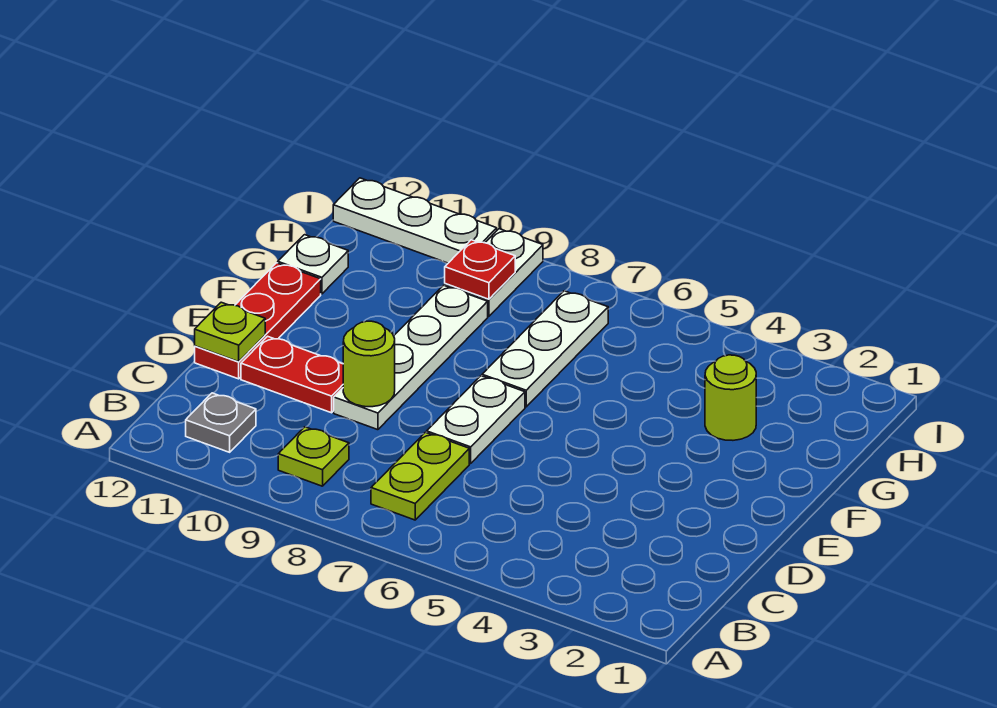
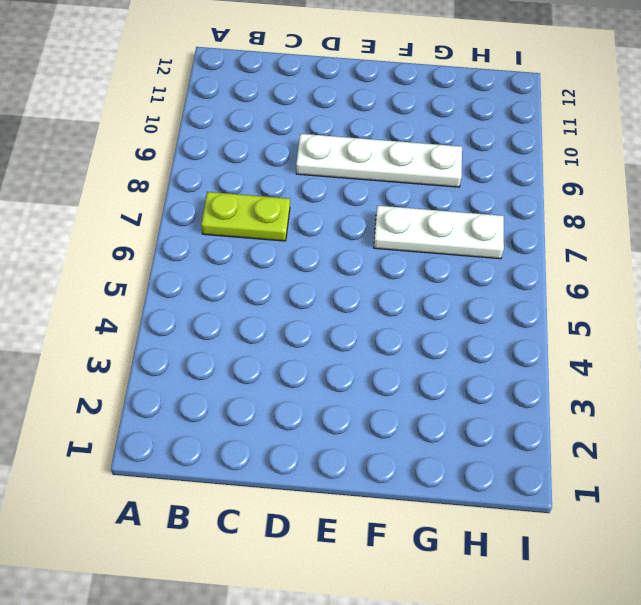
none -> lime plate B9 level 1
none -> grey plate B11 level 1
none -> white plate D7:E7 level 1

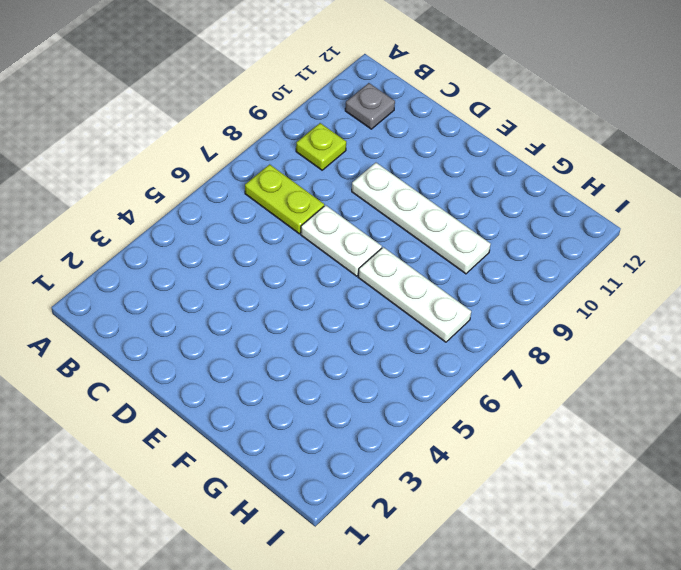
none -> red plate D10:D11 level 1
none -> red plate D12:F12 level 1
none -> lime round brick G3 level 1

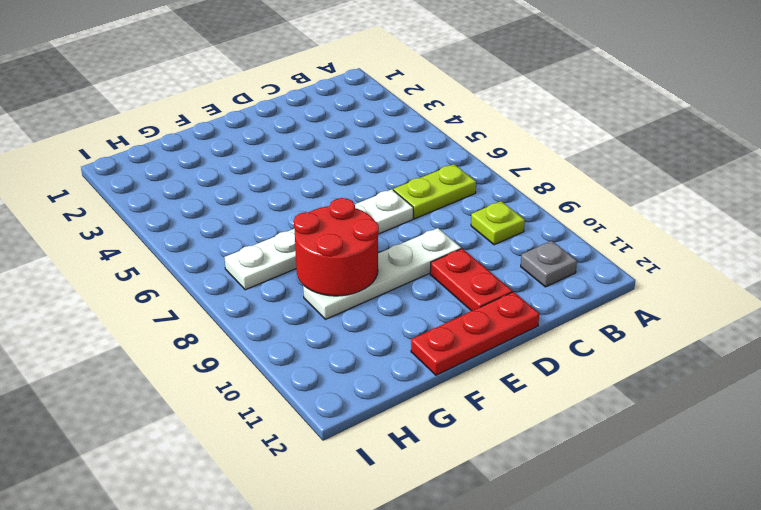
red round brick F8:G9 level 2 -> none
none -> lime round brick G3 level 1
none -> white plate G12 level 1
none -> white plate H9:I9 level 1

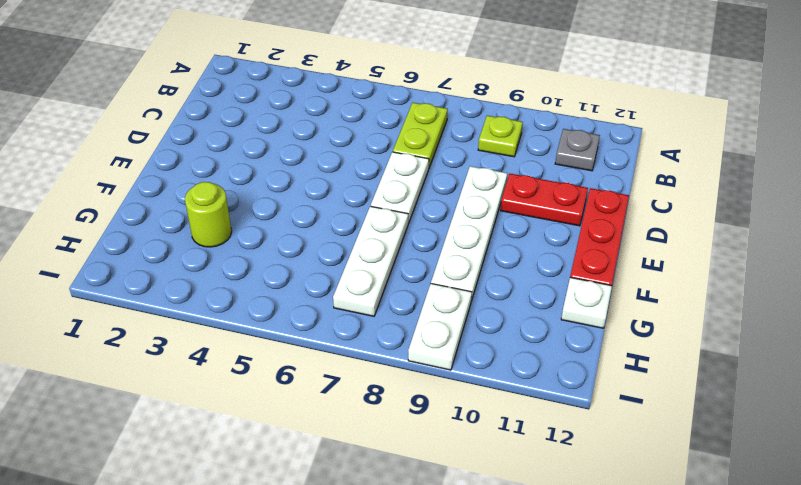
none -> white plate I10:I12 level 1
none -> lime round brick D9 level 2
none -> lime plate D12 level 2

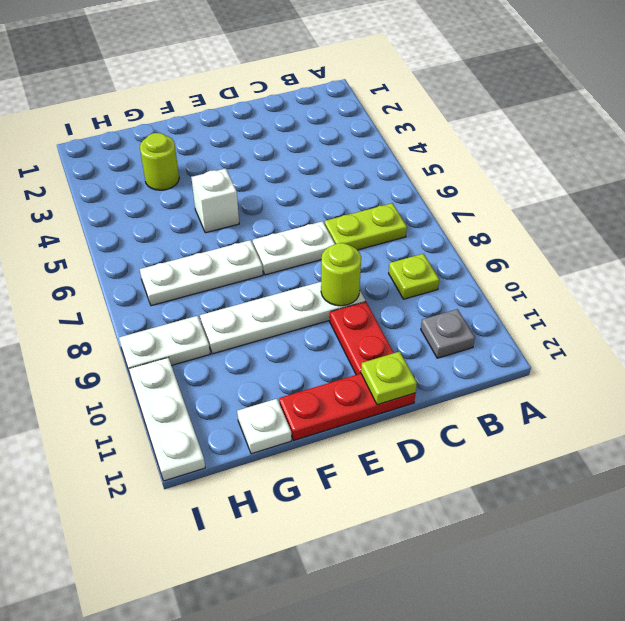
white brick F5 level 1 -> none
none -> red plate H9 level 2

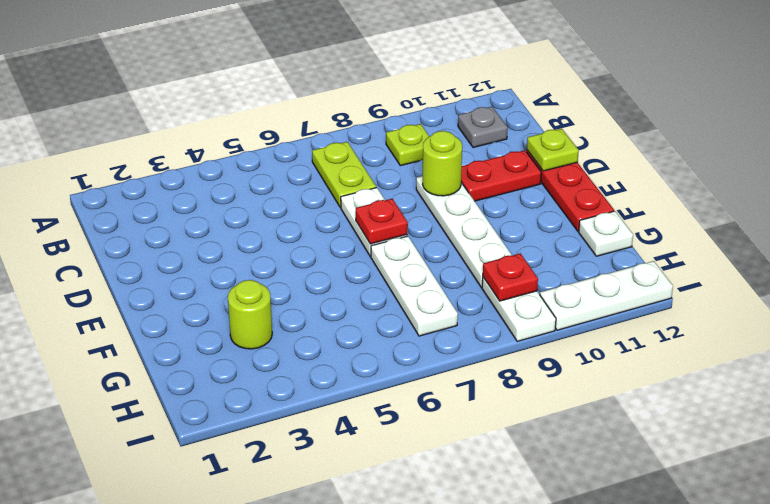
red plate E7 level 2 -> none

